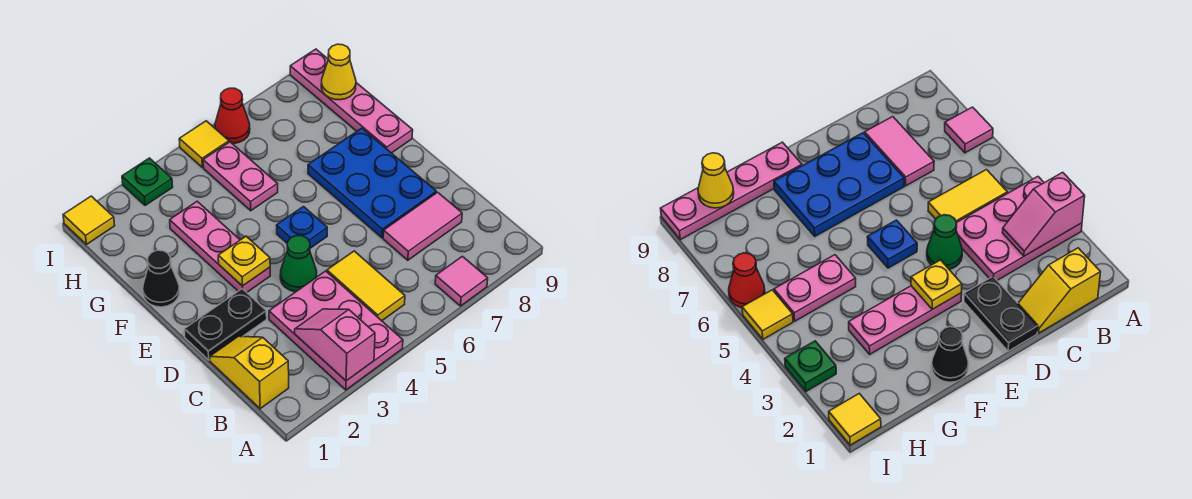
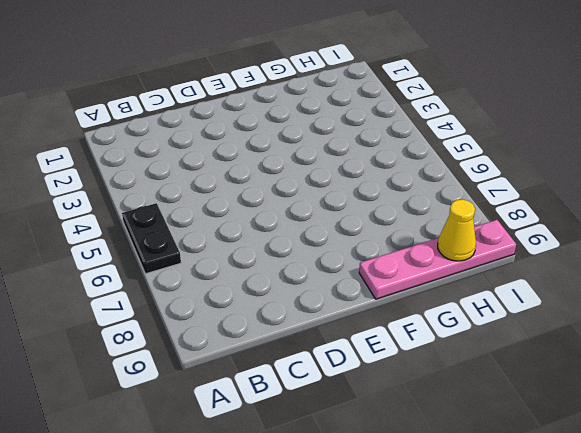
black plate A5:A6 level 1 -> black plate D1:D2 level 1
none -> pink plate A3:C4 level 1
none -> pink tile A7 level 1
none -> yellow slope B1:C1 level 1 top B

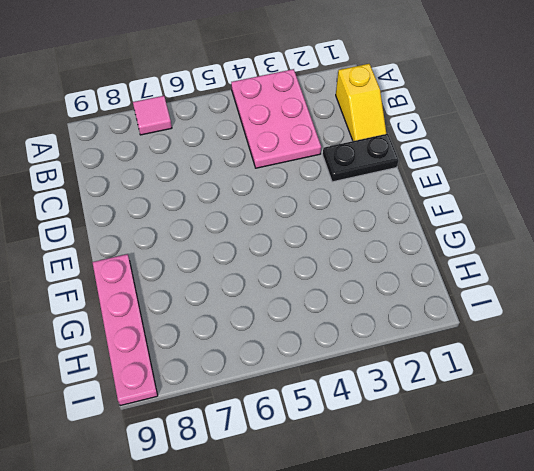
none -> yellow tile B5:C5 level 1
none -> pink tile C7:C8 level 1
none -> green cone D4 level 1

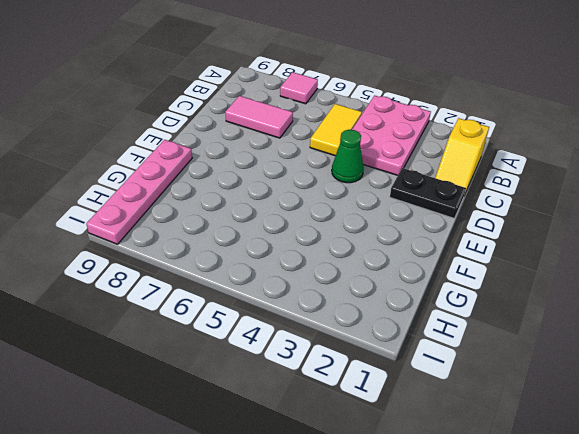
none -> blue plate D7:F8 level 1
none -> pink plate E3:G3 level 1
none -> blue plate E5 level 1

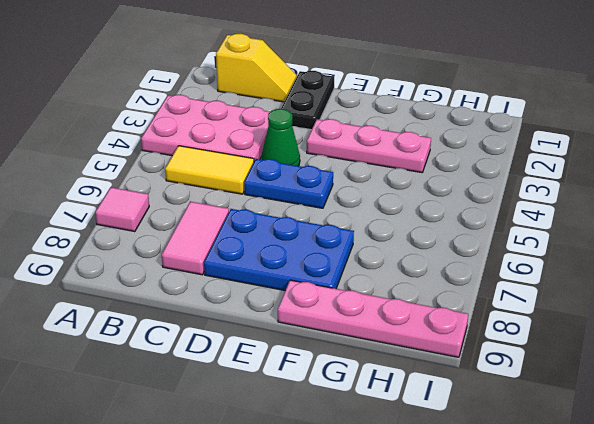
blue plate D5:E5 level 1 -> blue plate E5 level 1
none -> black cone F1 level 1
none -> pink plate G5:H5 level 1
none -> yellow tile I1 level 1

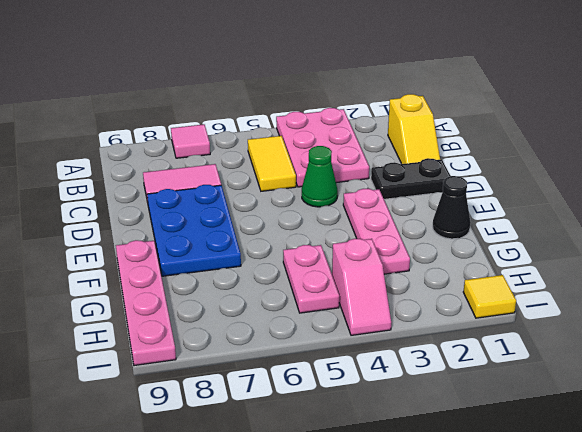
pink slope H4:I4 level 1 top H -> pink slope A3:B3 level 2 top A
none -> blue plate E5 level 1
none -> green plate I3 level 1
none -> yellow tile I5 level 1

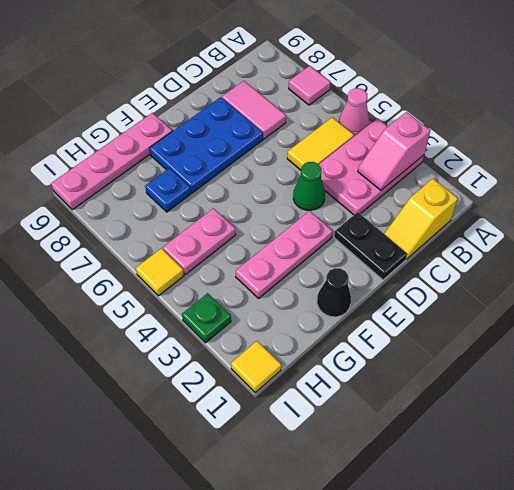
pink cone A5 level 1 -> none
blue plate G7 level 1 -> blue plate E5 level 1
none -> red cone I6 level 1
none -> yellow plate E3 level 2
none -> yellow cone H9 level 2

